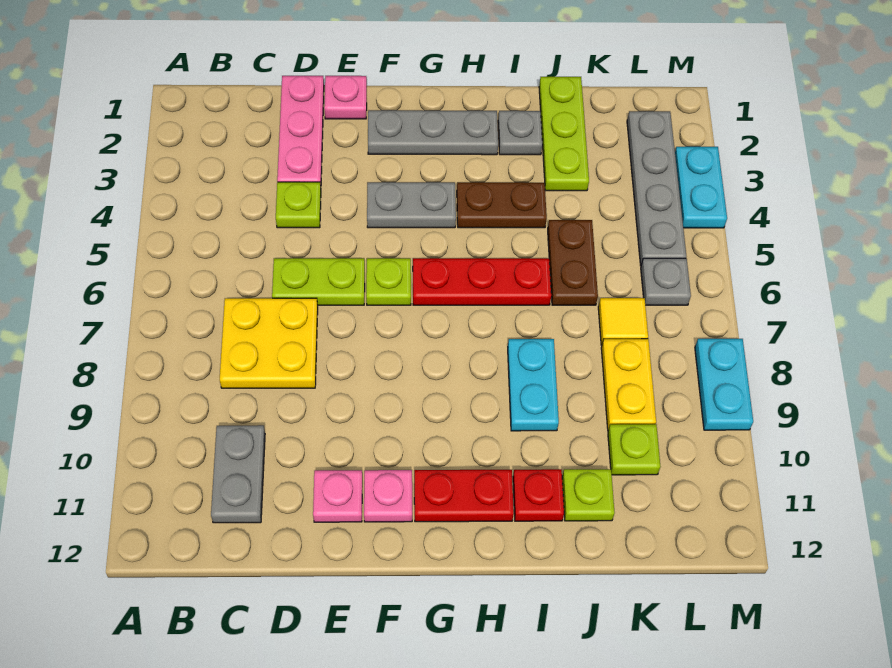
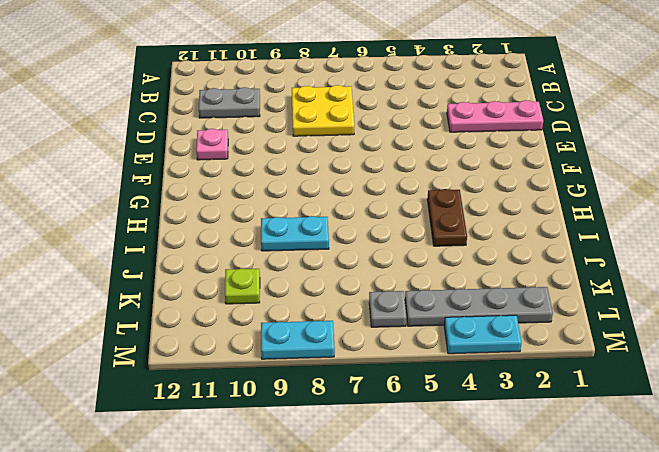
none -> lime plate D4 level 1
none -> lime plate D6:E6 level 1
none -> pink plate E1 level 1

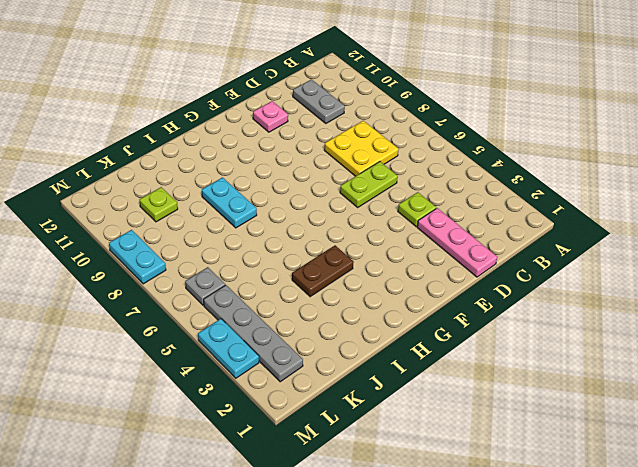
none -> pink plate E1 level 1
none -> grey plate F2:H2 level 1
none -> grey plate F4:G4 level 1

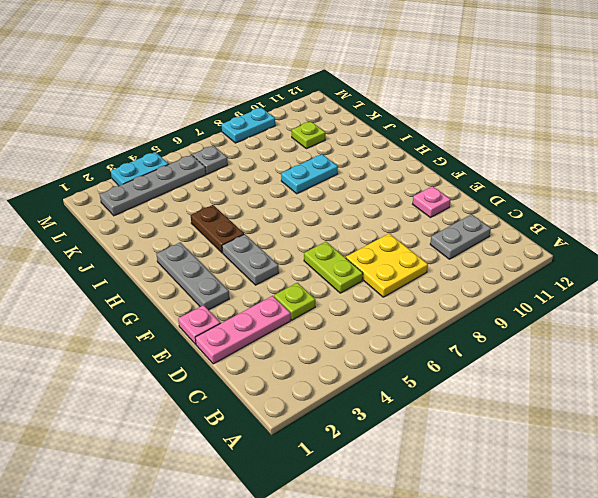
none -> lime plate F6 level 1
none -> pink plate F11 level 1
none -> red plate G6:I6 level 1

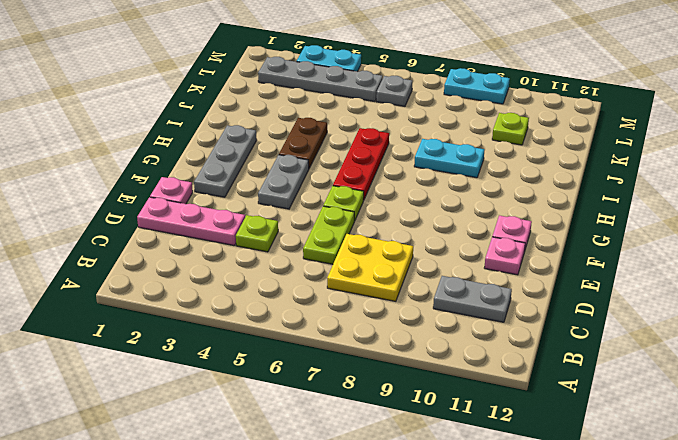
none -> red plate G11:H11 level 1
none -> grey plate I2 level 1
none -> red plate I11 level 1

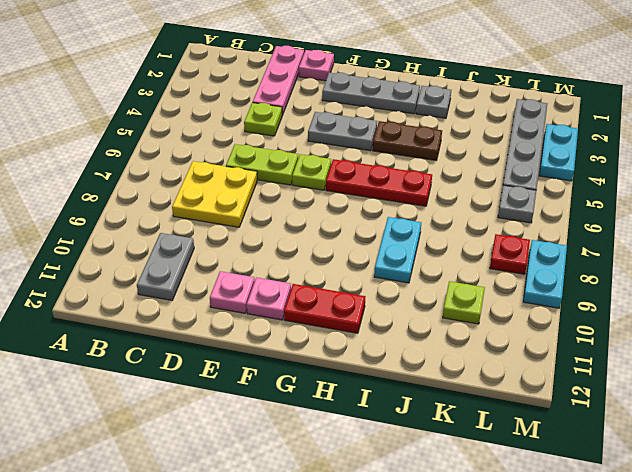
red plate L8 level 1 -> red plate I11 level 1
none -> lime plate J1:J3 level 1
none -> brown plate J5:J6 level 1
none -> lime plate J11 level 1

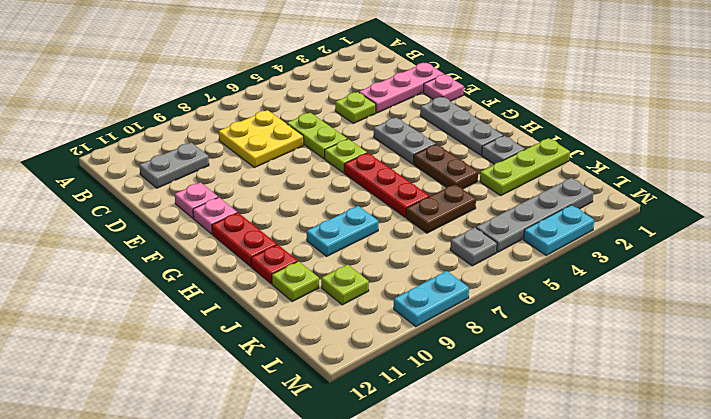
none -> yellow tile K7 level 1
none -> yellow plate K8:K9 level 1

